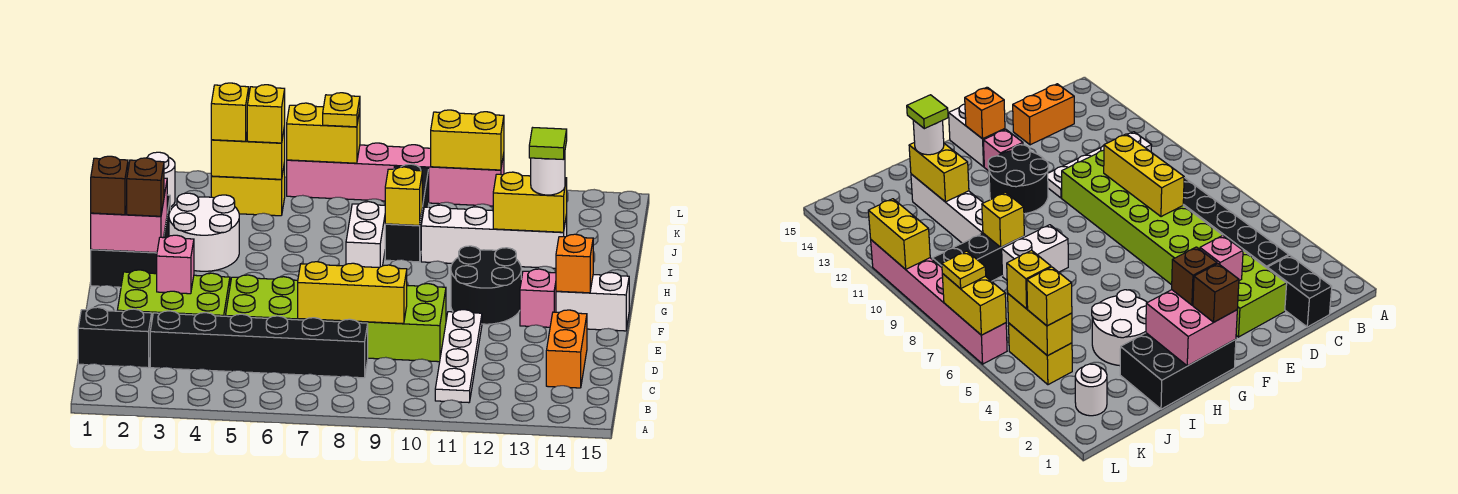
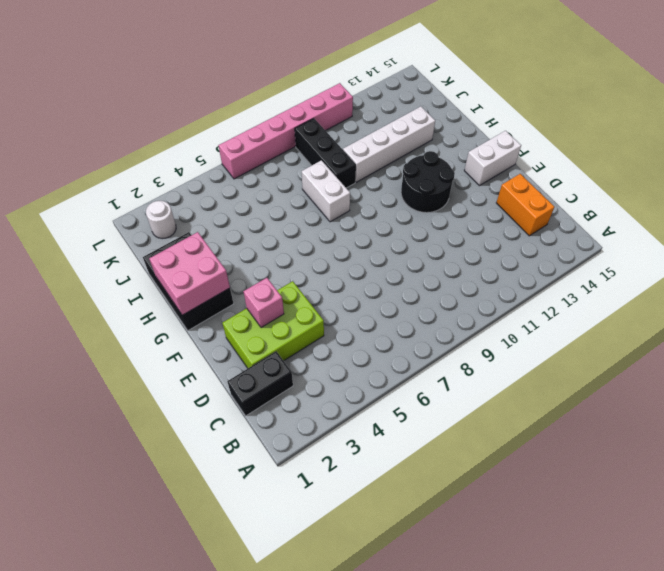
none -> white plate B11:E11 level 1
none -> black brick C3:C8 level 1
none -> lime brick D5:E10 level 1
none -> pink brick F13 level 1

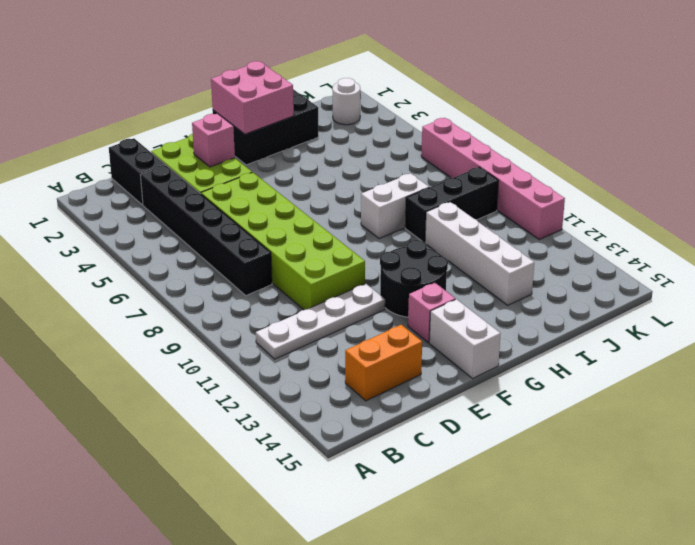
none -> white round brick H3:I4 level 1
none -> yellow brick K4:K5 level 1
none -> yellow brick D7:D9 level 2
none -> orange brick F14 level 2

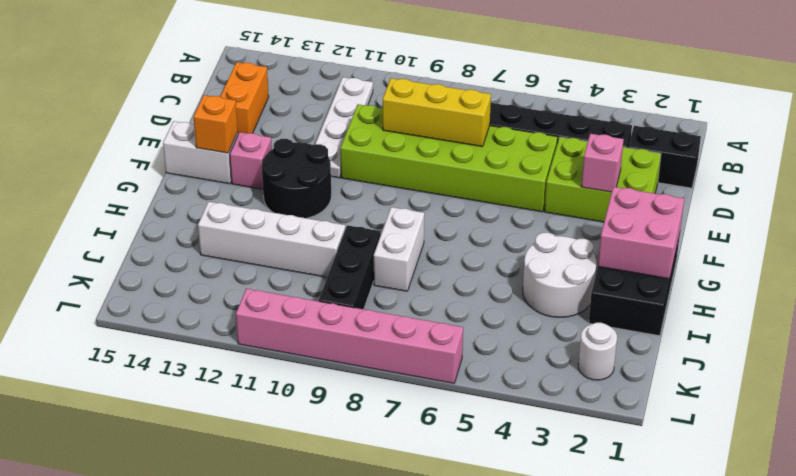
none -> yellow brick K4:K5 level 1
none -> yellow brick I9 level 2
none -> yellow brick I12:I13 level 2
none -> yellow brick K4:K5 level 2

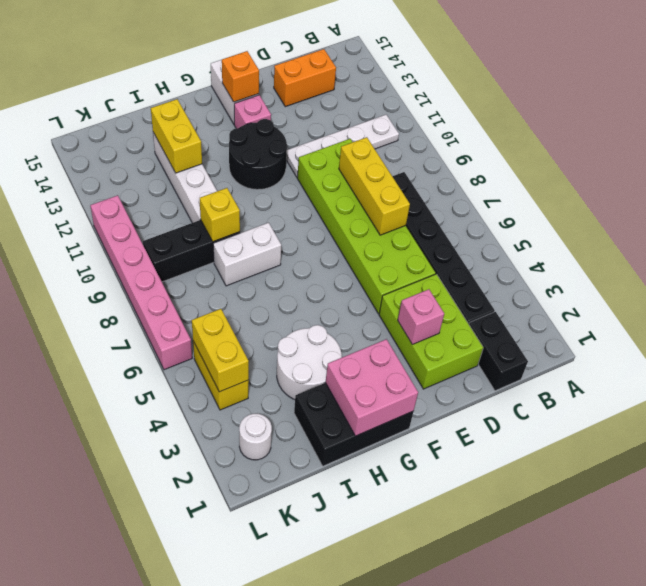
none -> yellow brick L6:L7 level 2
none -> yellow brick L10:L11 level 2
none -> brown brick G1 level 3
none -> brown brick G2 level 3

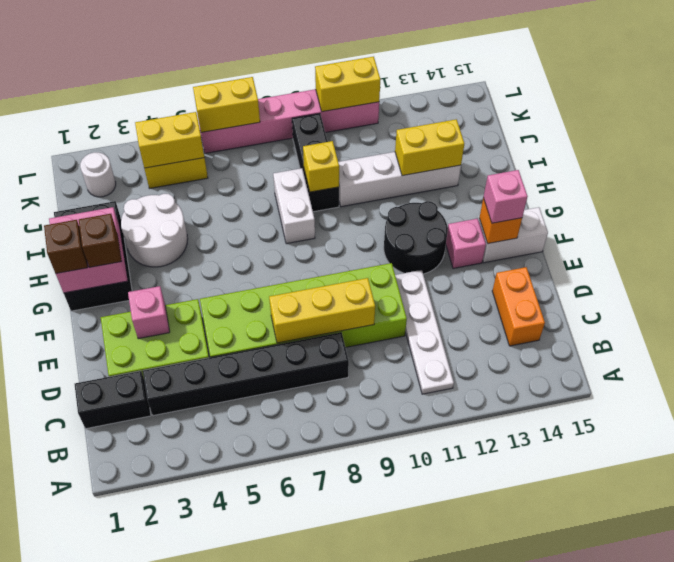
pink brick F14 level 3 -> none
none -> white round brick I13 level 3
none -> yellow brick K4 level 3
none -> yellow brick K5 level 3
none -> yellow plate L7 level 3

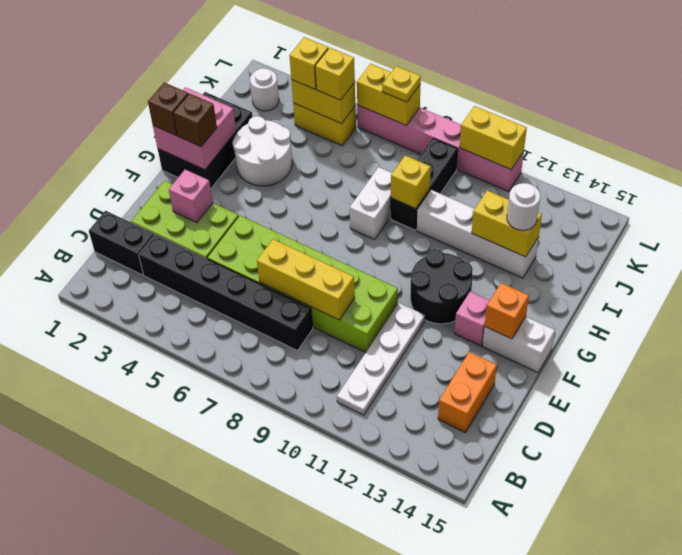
none -> lime tile I13 level 4

